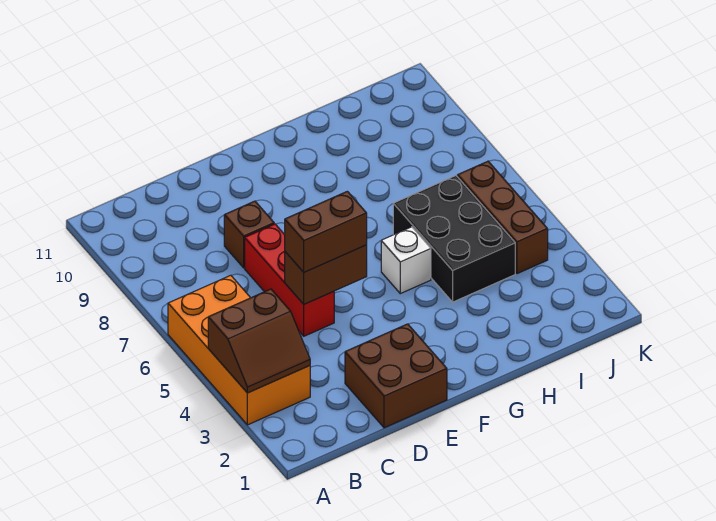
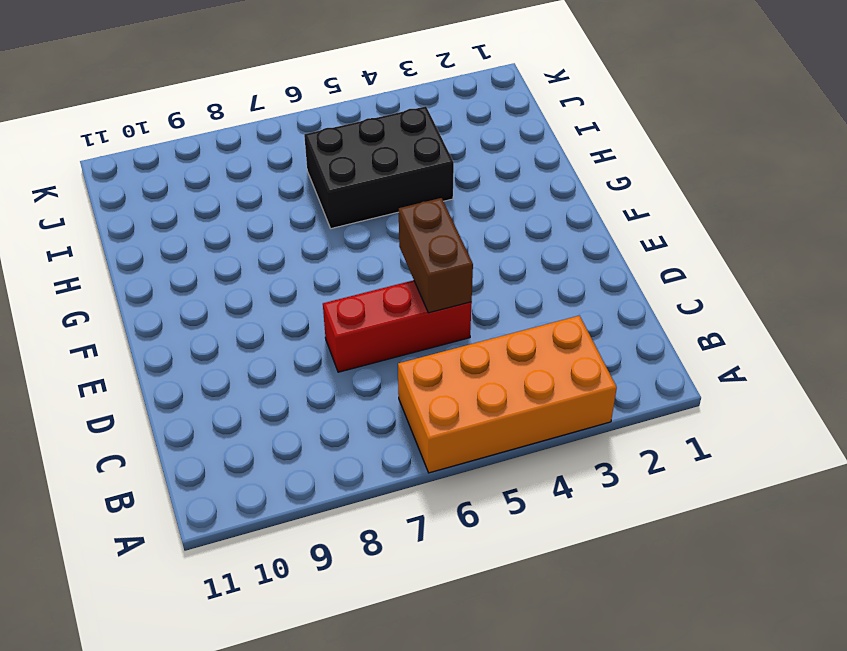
none -> brown brick D1:E2 level 1
none -> brown brick D8 level 1

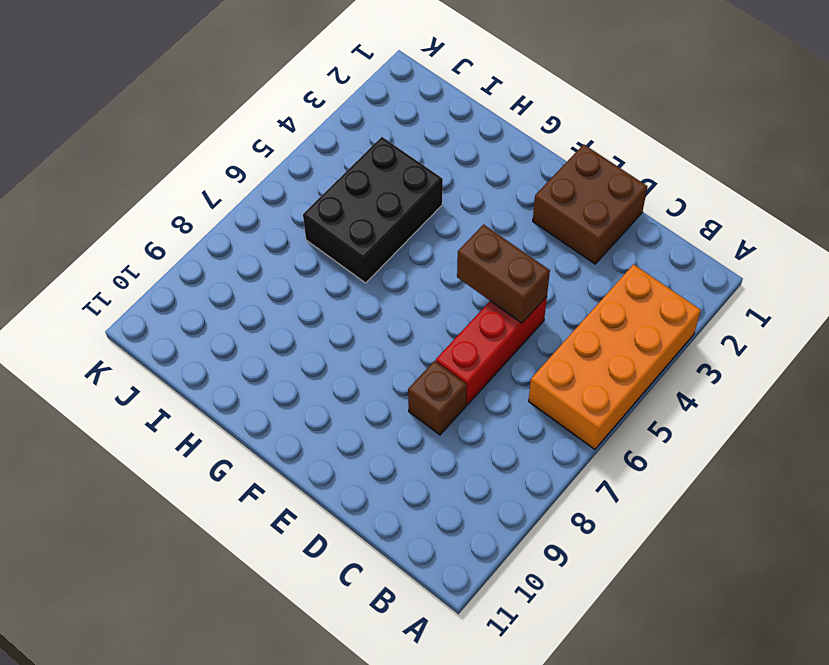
none -> white brick G5 level 1
none -> brown brick J4:J6 level 1

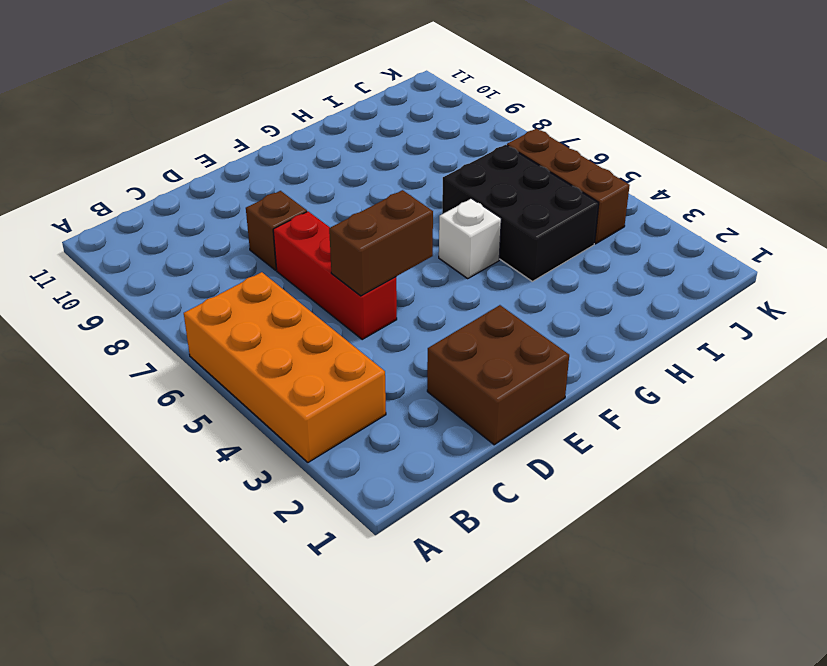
none -> brown slope A3:B4 level 2 top 4
none -> brown brick D5:E5 level 3

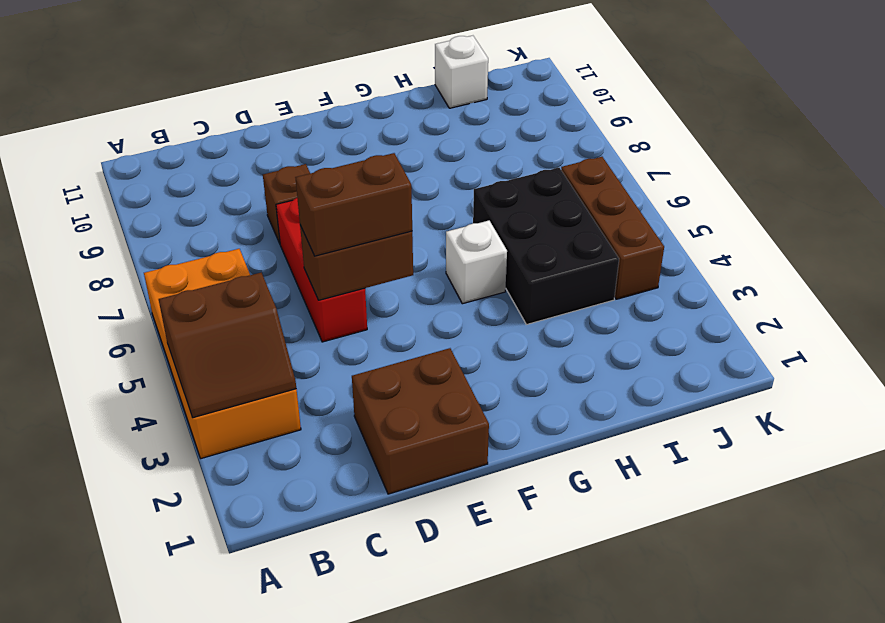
white brick I11 level 1 -> none

